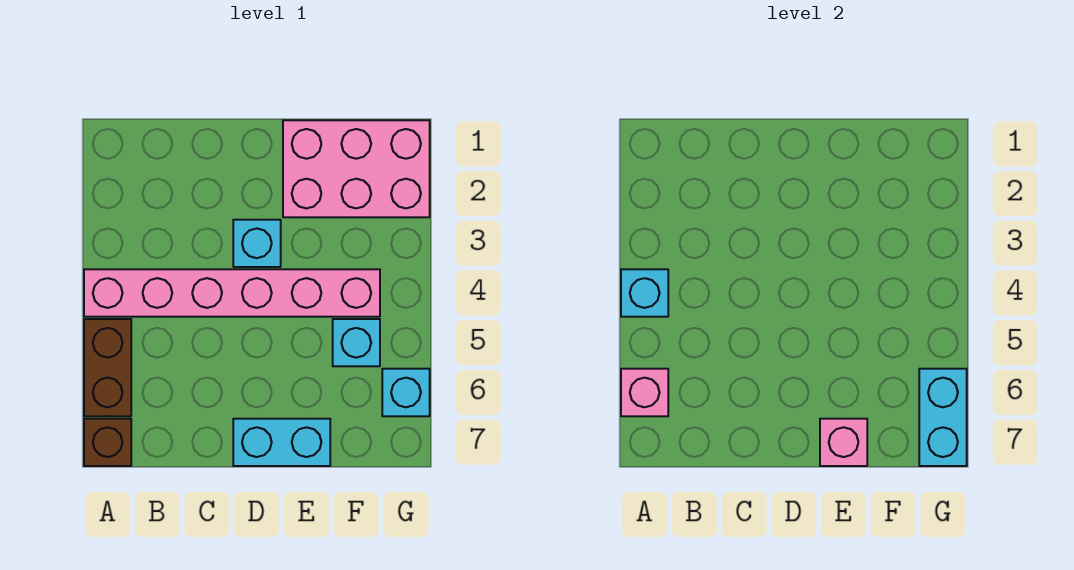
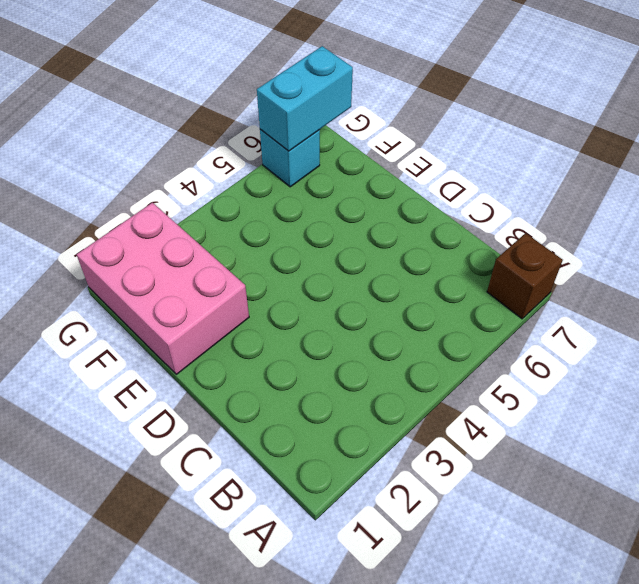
none -> pink brick A4:F4 level 1
none -> brown brick A5:A6 level 1
none -> cyan brick D3 level 1

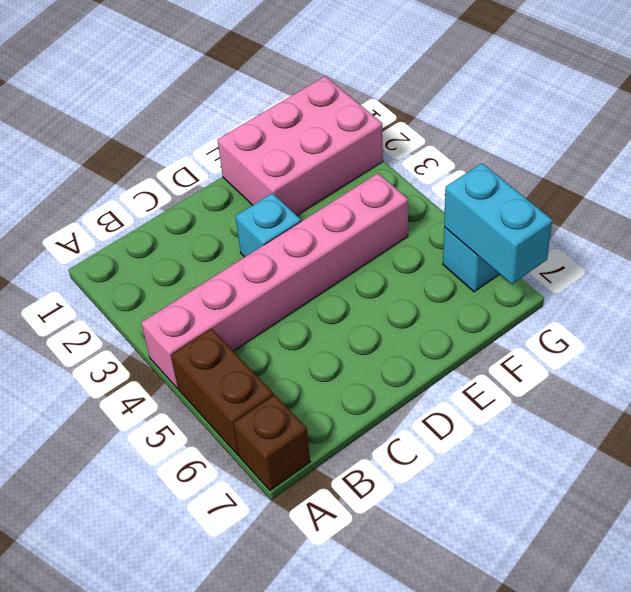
none -> cyan brick D7:E7 level 1
none -> cyan brick F5 level 1
none -> cyan brick A4 level 2

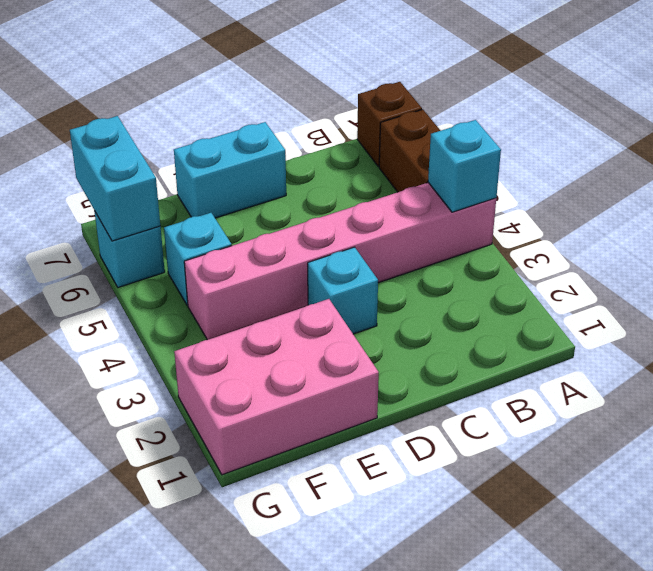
none -> pink brick A6 level 2
none -> pink brick E7 level 2

